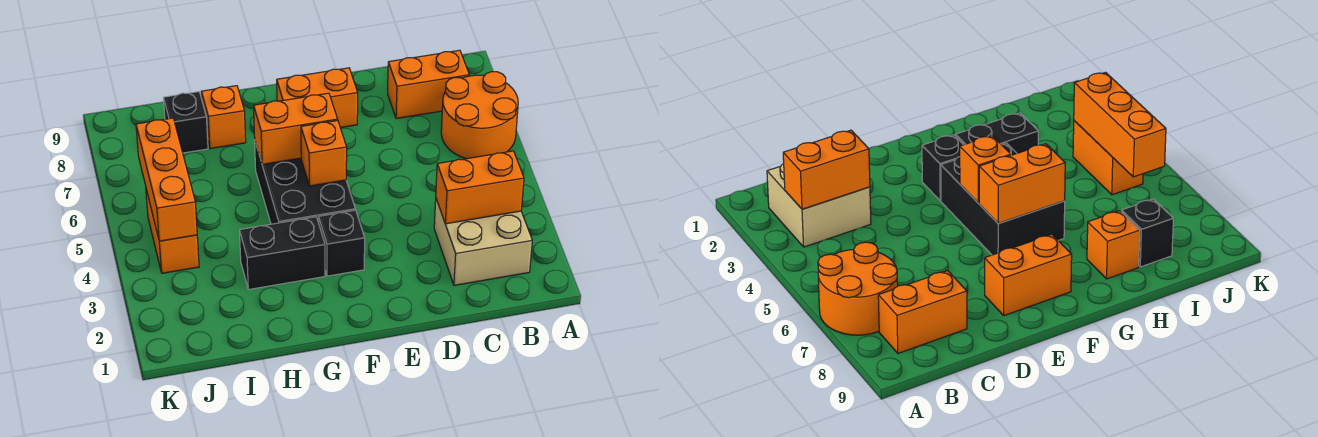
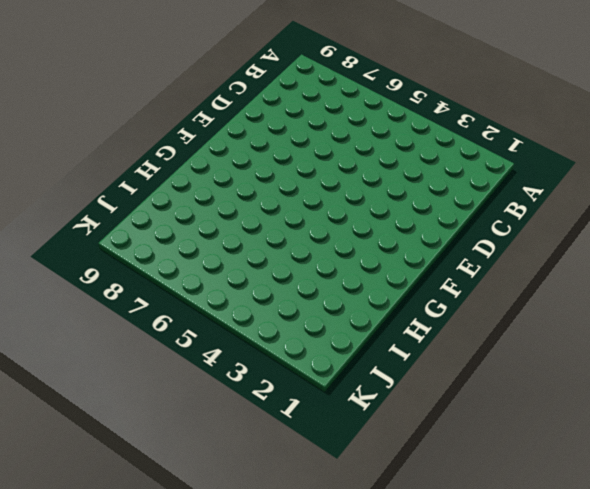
none -> orange round brick A6:B7 level 1
none -> tan brick B2:C3 level 1
none -> orange brick B8:C8 level 1

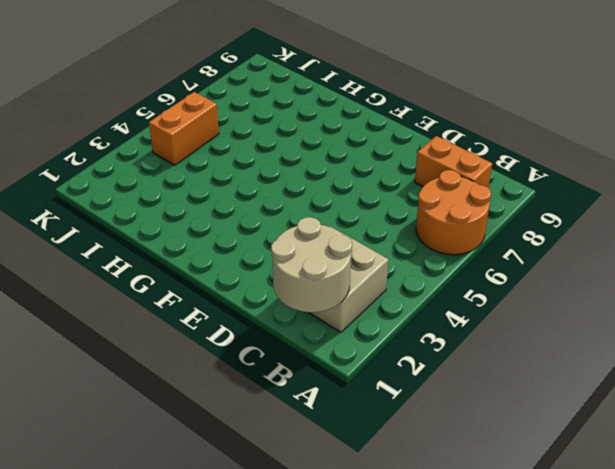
tan round brick B1:C2 level 2 -> none
none -> orange brick E8:F8 level 1
none -> black brick F3 level 1
none -> black brick F4:G6 level 1

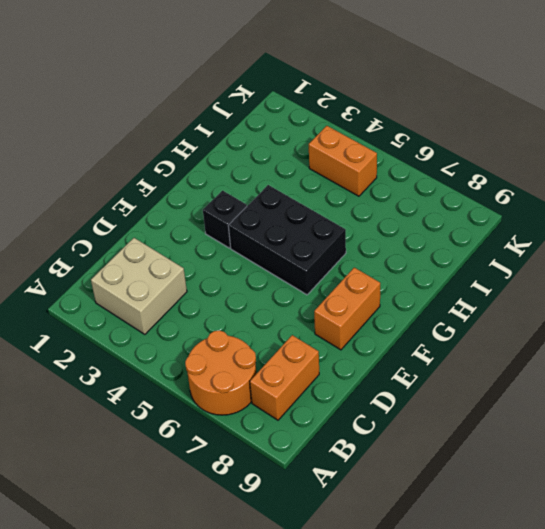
none -> black brick G3:H3 level 1
none -> orange brick H8 level 1
none -> black brick I8 level 1

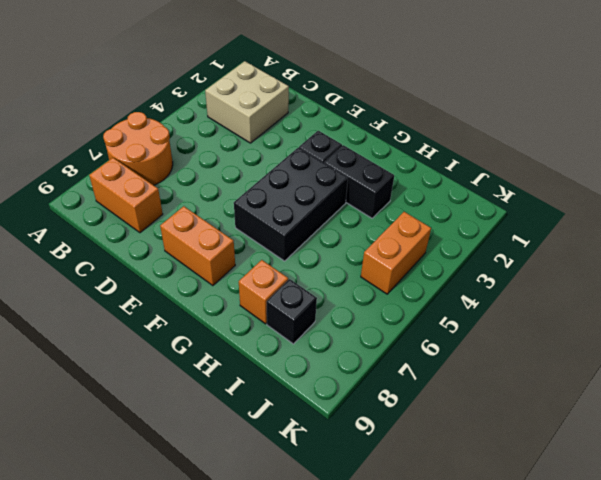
none -> orange brick B3:C3 level 2
none -> orange brick F5 level 2
none -> orange brick F6:G6 level 2

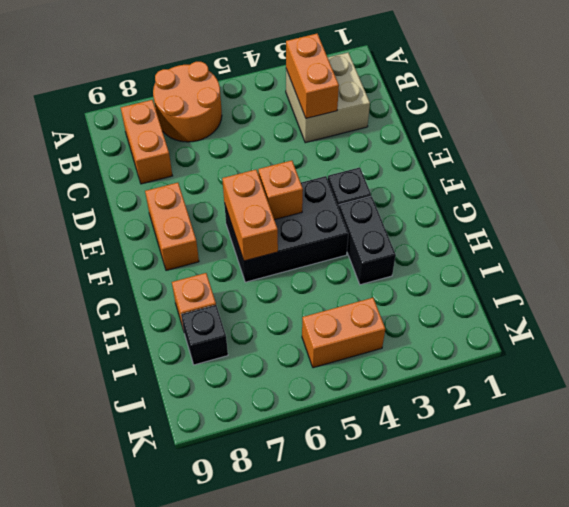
none -> orange brick J4:J6 level 2

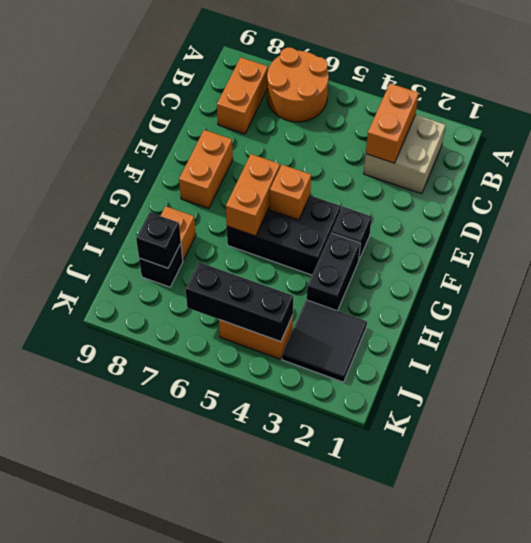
black tile I2:J3 level 1 -> none
black brick I8 level 2 -> none
black brick J4:J6 level 2 -> orange brick J4:J6 level 2

